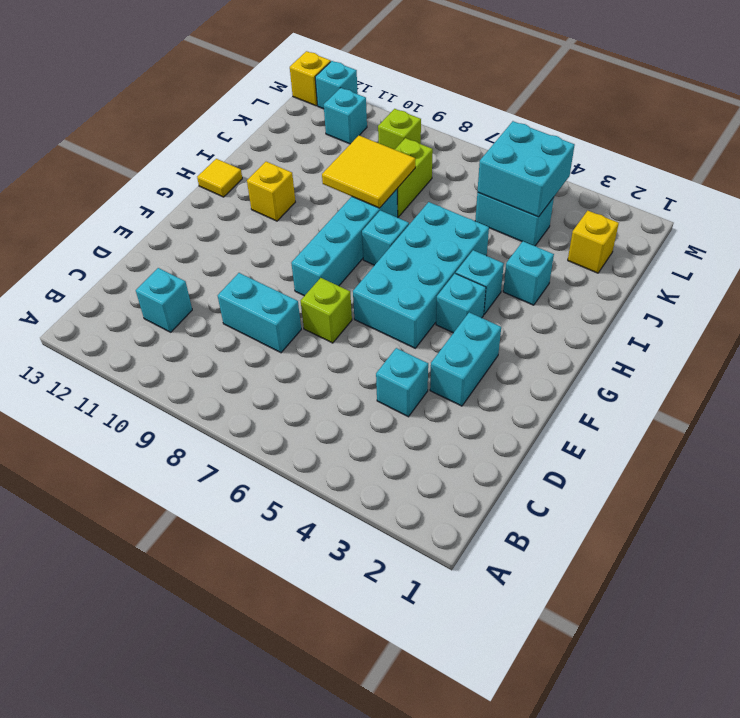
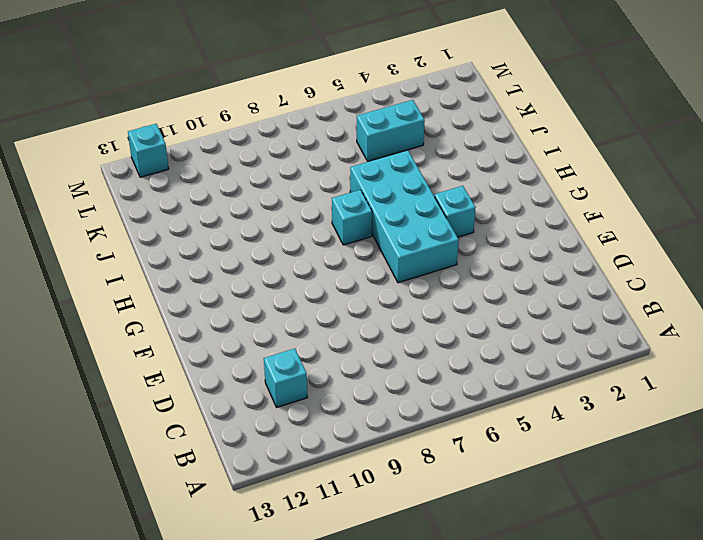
none -> cyan brick D4 level 1
none -> cyan brick D8:D9 level 1
none -> cyan brick E3:F3 level 1

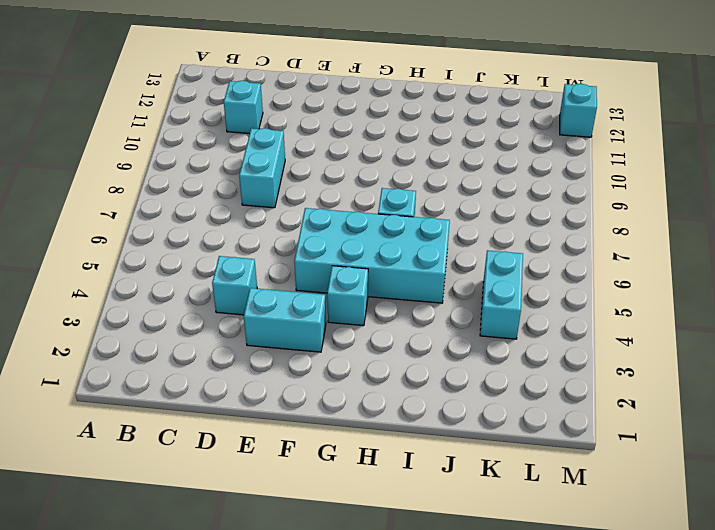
none -> lime brick E7 level 1
none -> cyan brick F8:I8 level 1
none -> cyan brick H4 level 1

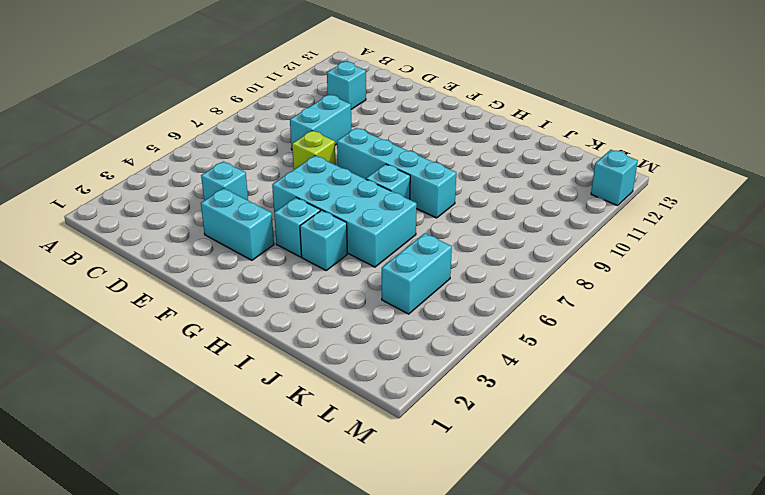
none -> yellow brick H11 level 1
none -> yellow tile H13 level 1
none -> cyan brick I3 level 1

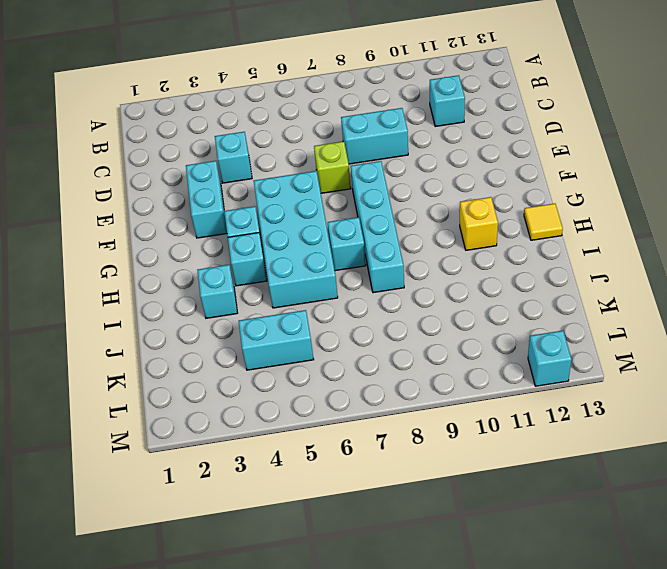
none -> lime brick J8:K8 level 1
none -> yellow brick K2 level 1
none -> lime brick L9 level 1

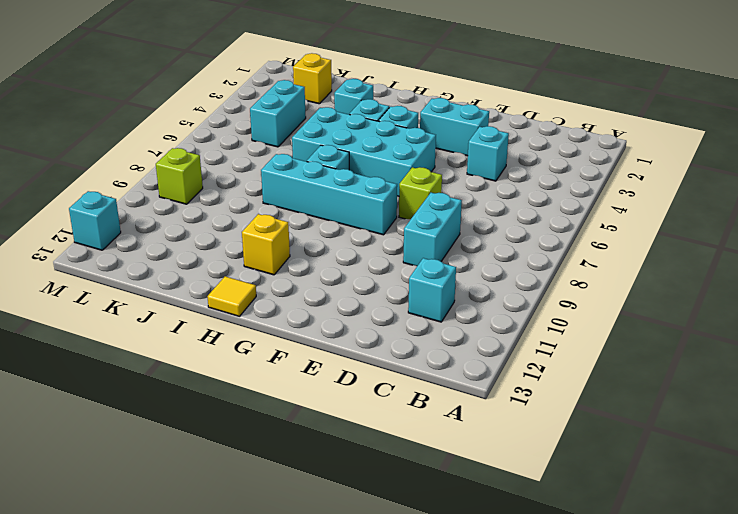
none -> lime brick J8:K8 level 1
none -> cyan brick L11 level 1
none -> yellow brick M13 level 1

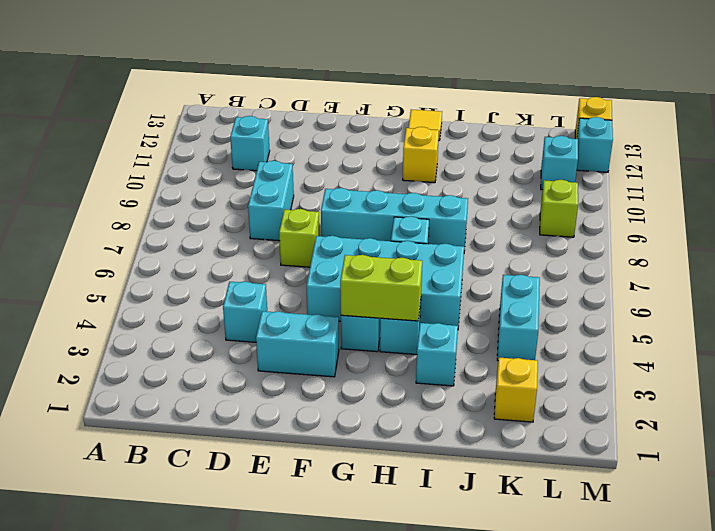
lime brick G4:H4 level 2 -> lime brick J8:K8 level 1
none -> yellow tile I8:J9 level 2
none -> cyan brick K4:L5 level 2

